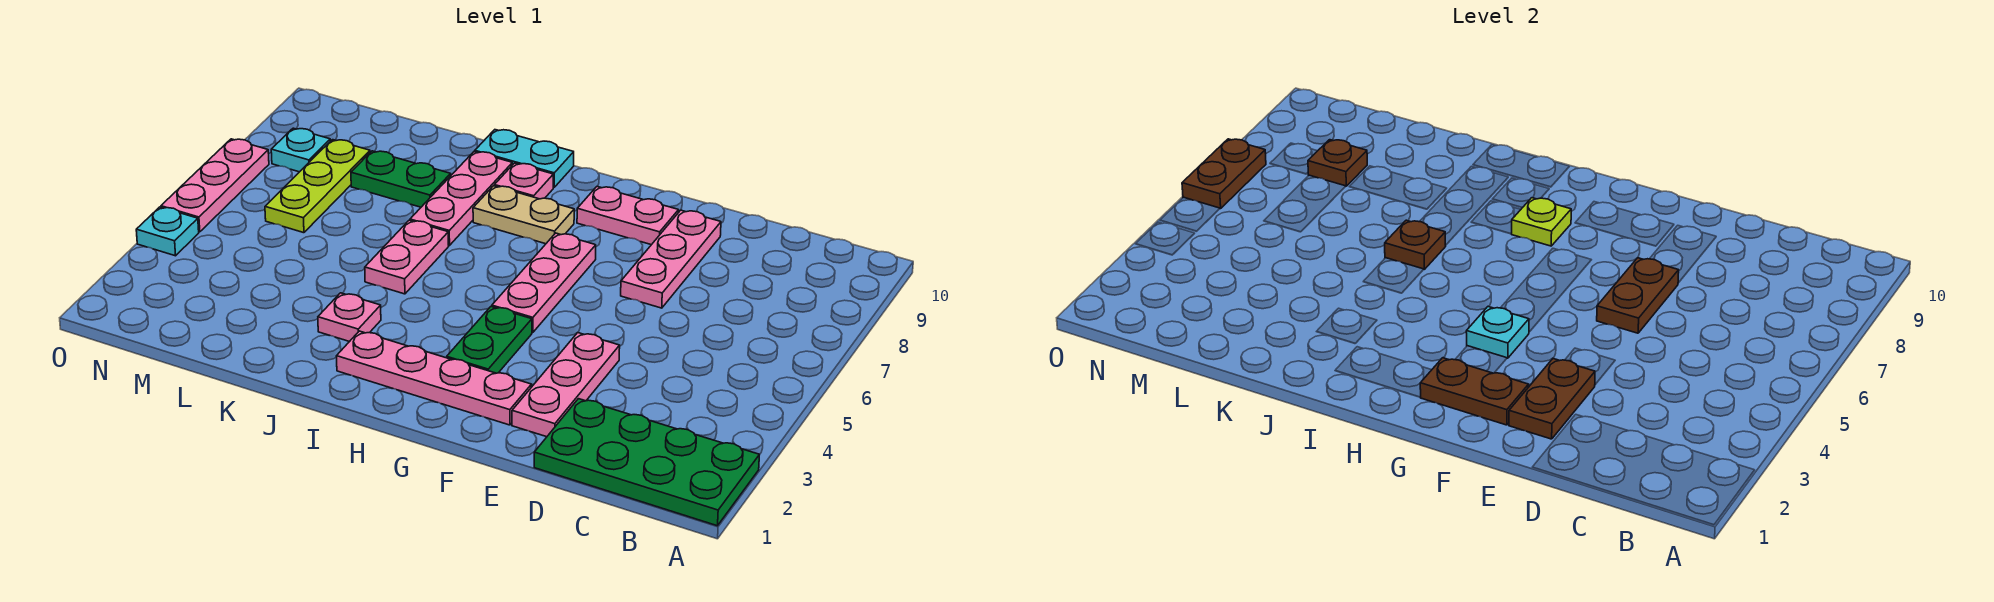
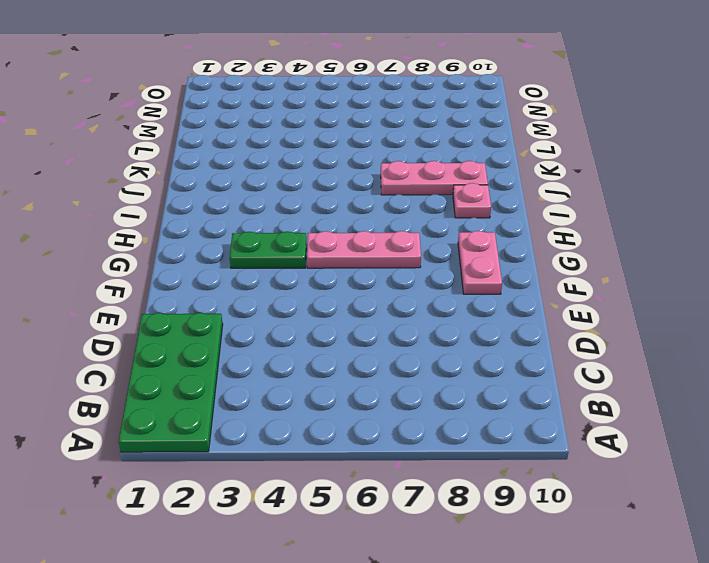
none -> pink plate E2:E4 level 1
none -> pink plate E7:E9 level 1
none -> pink plate F2:I2 level 1

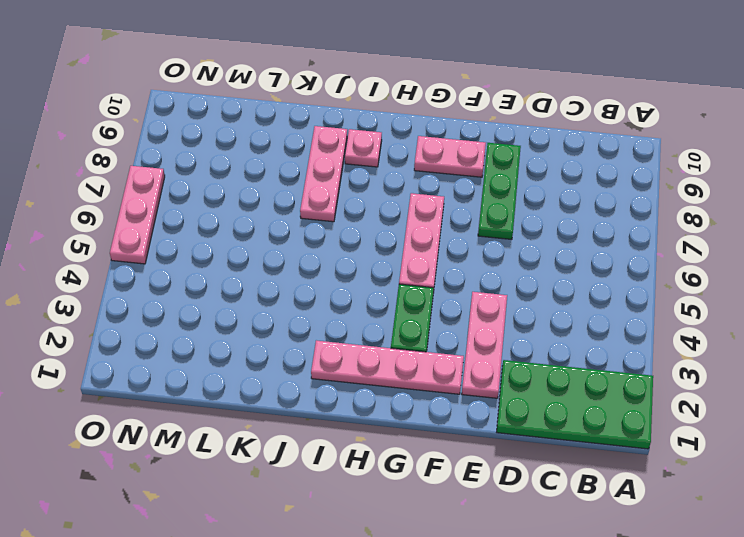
green plate E7:E9 level 1 -> pink plate E7:E9 level 1
none -> tan plate H8:I8 level 1
none -> cyan plate I10:J10 level 1
none -> pink plate J3 level 1

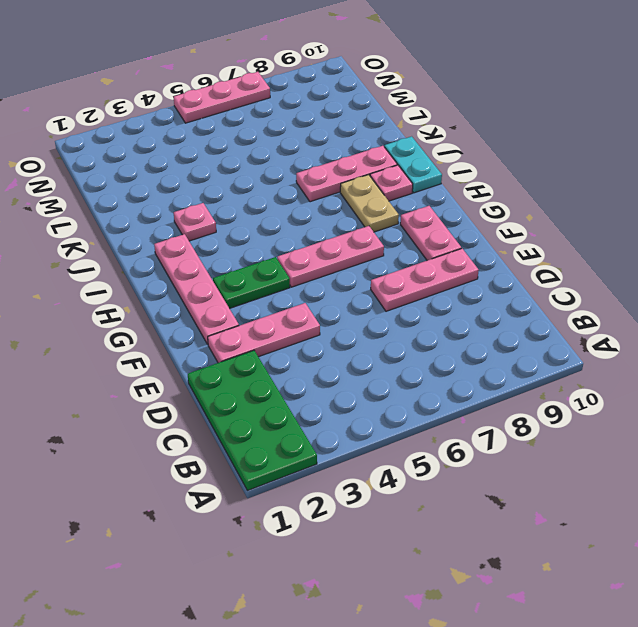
none -> pink plate J5:J6 level 1
none -> green plate K8:L8 level 1
none -> lime plate M6:M8 level 1

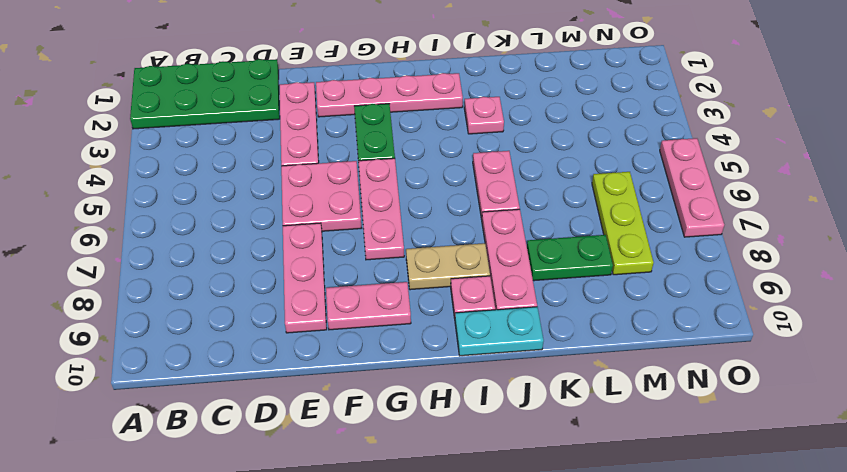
pink plate E5:F6 level 1 -> none
none -> cyan plate N8 level 1
none -> cyan plate O4 level 1
none -> brown plate E2:E3 level 2

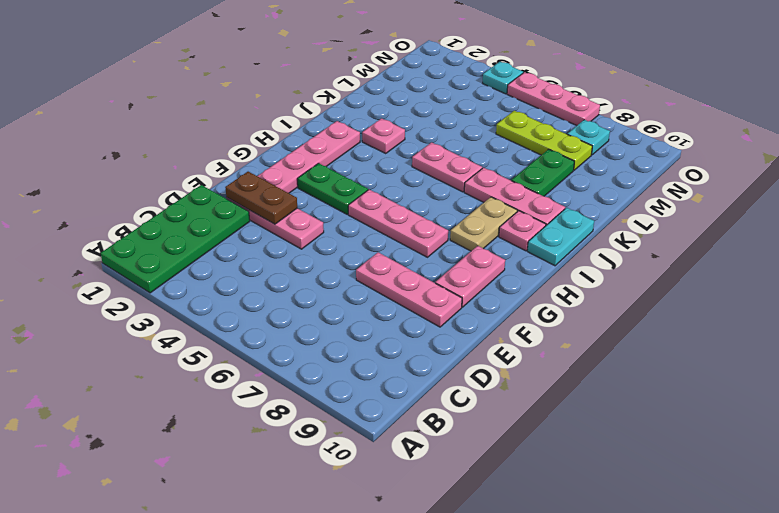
none -> brown plate E6:E7 level 2
none -> brown plate F2:G2 level 2
none -> cyan plate G4 level 2

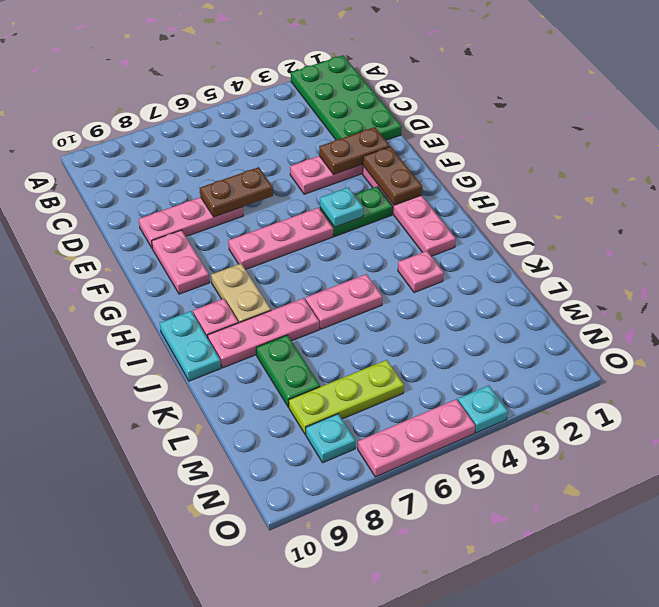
none -> lime plate H8 level 2
none -> brown plate J6 level 2
none -> brown plate M8 level 2

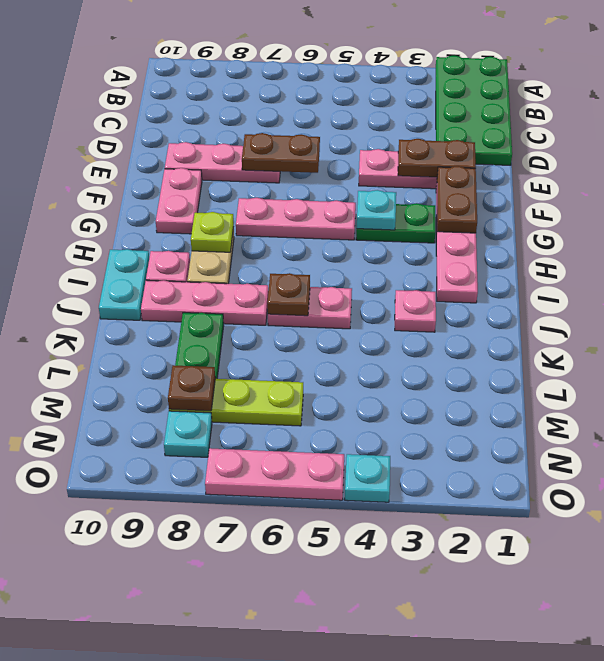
none -> brown plate O6:O7 level 2

